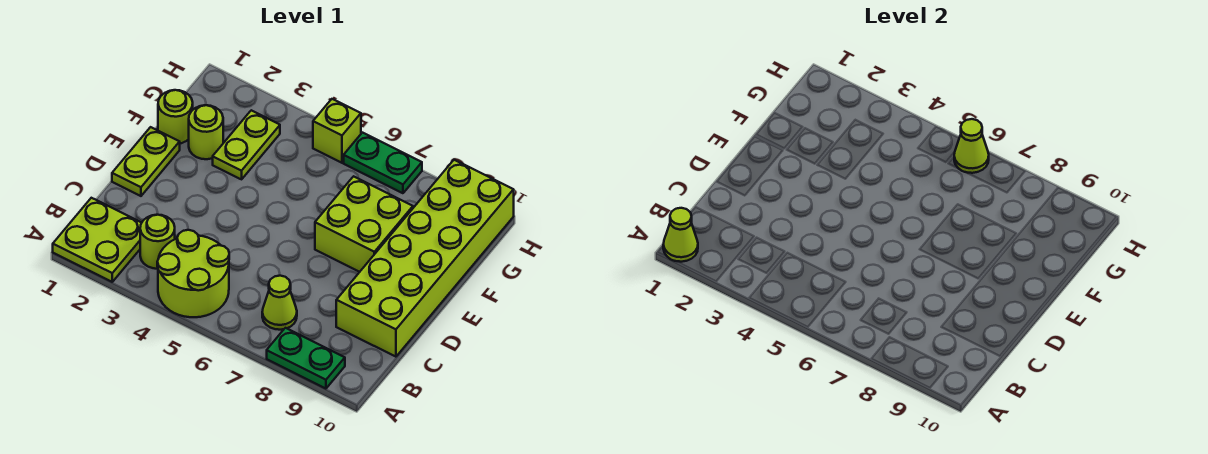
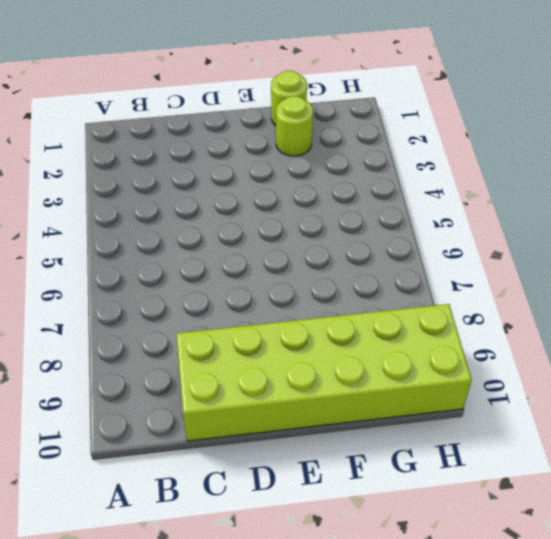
none -> lime plate A1:B2 level 1
none -> lime round brick A4:B5 level 1
none -> green plate A8:A9 level 1

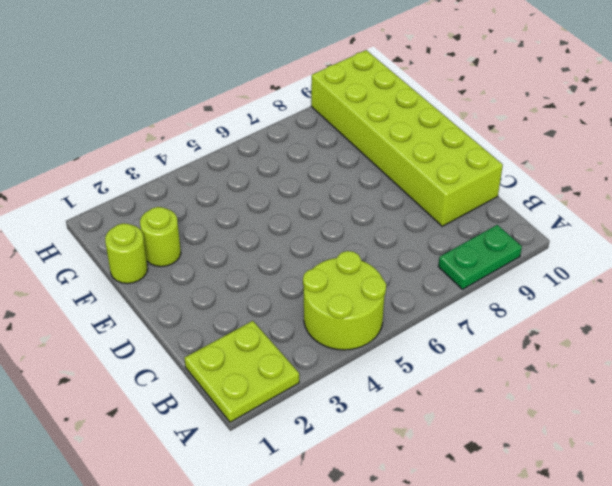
none -> lime round brick B3 level 1
none -> lime cone B7 level 1
none -> lime plate D1:E1 level 1

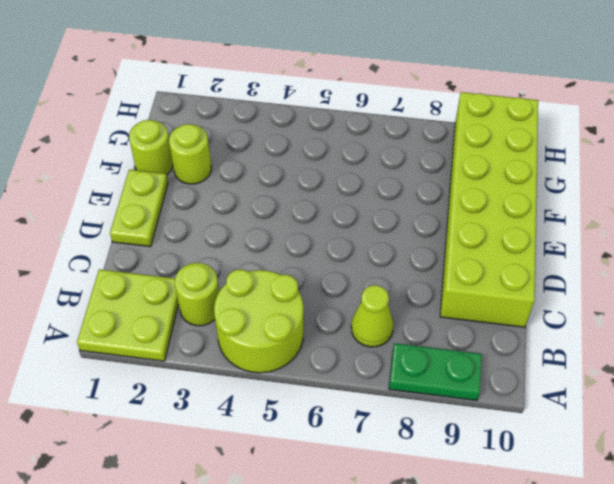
none -> lime brick E7:F8 level 1
none -> lime plate F3:G3 level 1
none -> lime brick H5 level 1

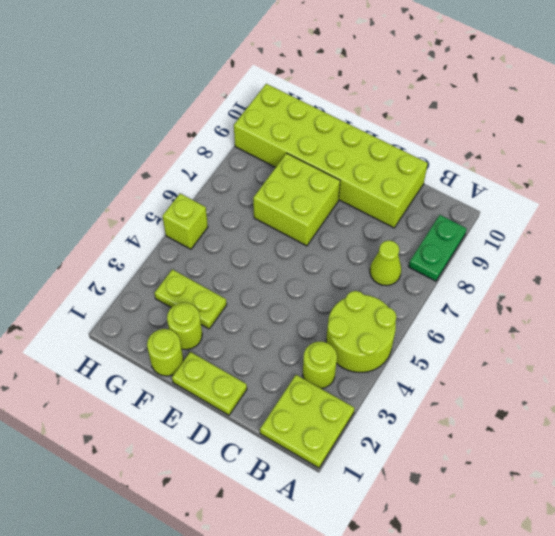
none -> green plate H6:H7 level 1
none -> lime cone A1 level 2
none -> lime cone H6 level 2

